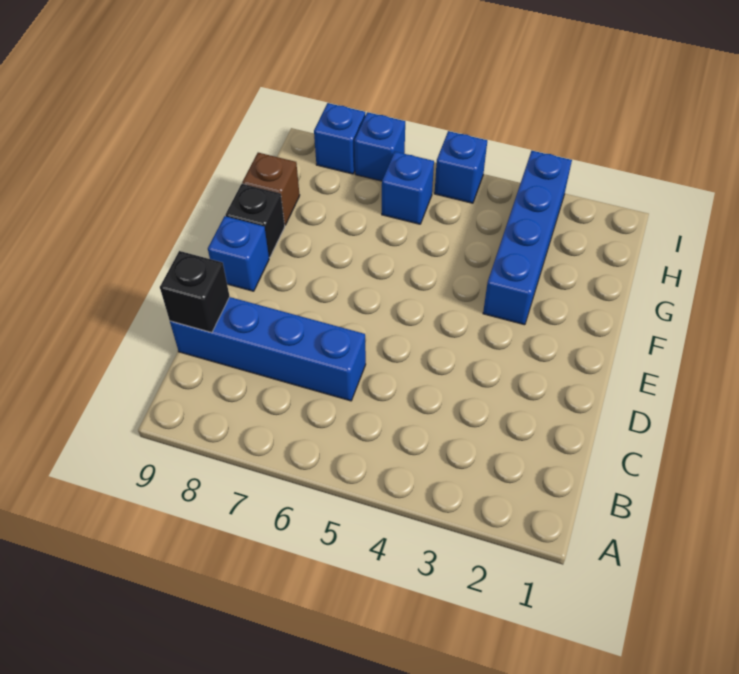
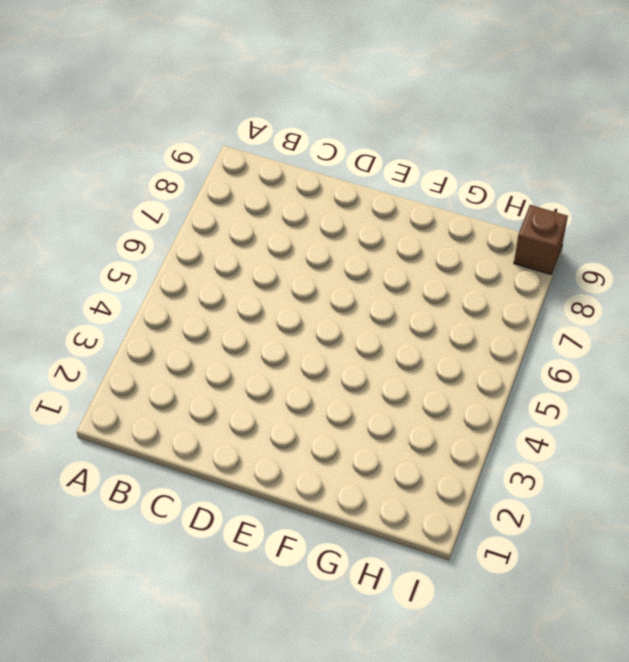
brown brick I9 level 1 -> brown brick G9 level 1
none -> blue brick C6:C9 level 1
none -> blue brick E9 level 1

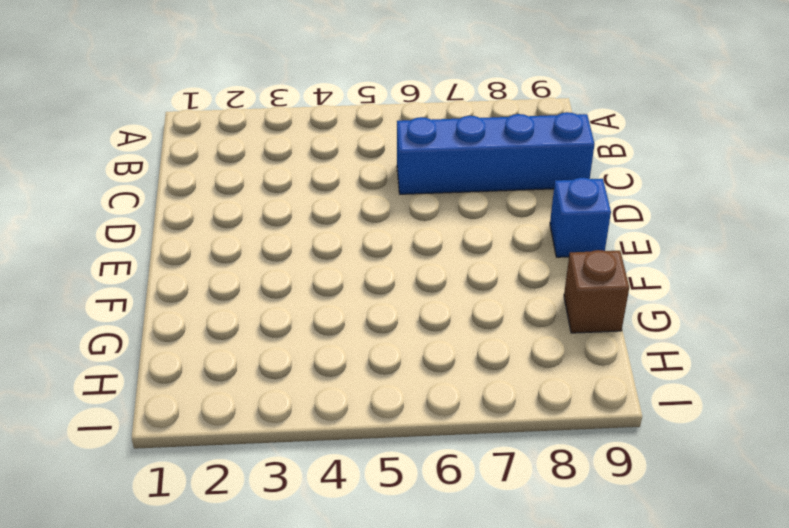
none -> blue brick F3:I3 level 1
none -> black brick F9 level 1

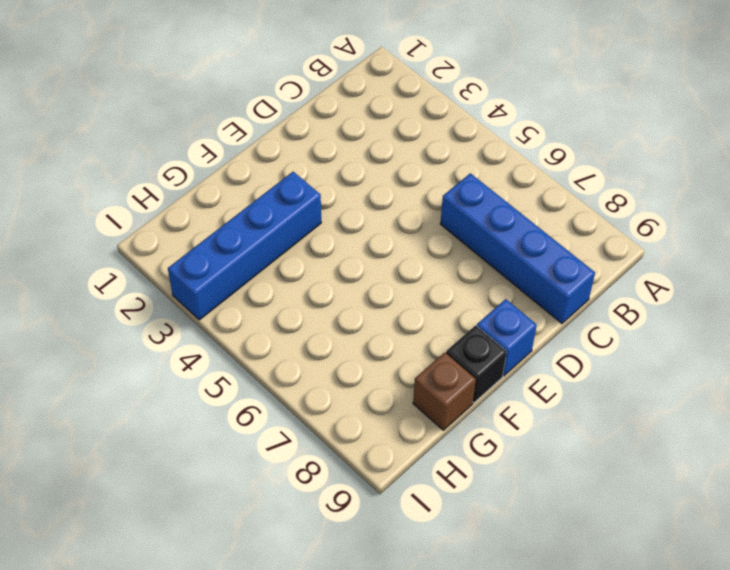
none -> blue brick H6 level 1
none -> blue brick I5 level 1

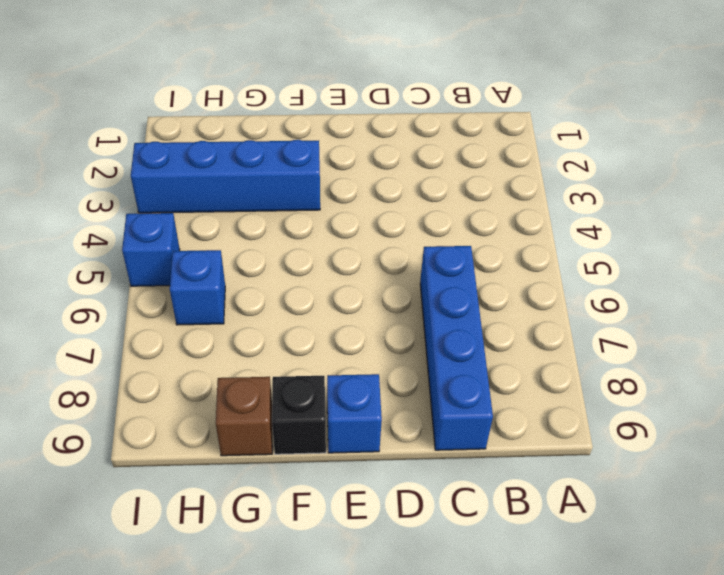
none -> blue brick I7 level 1
none -> blue brick I8 level 1

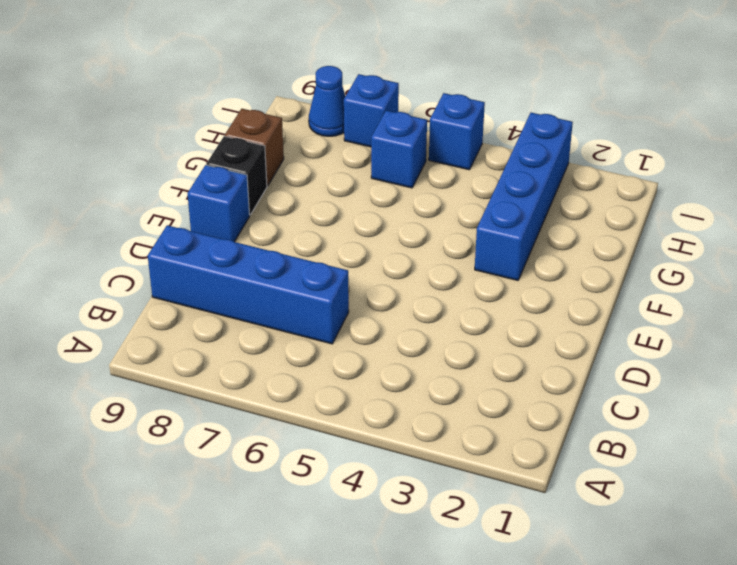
blue cone I8 level 1 -> blue brick I8 level 1
none -> black brick C9 level 2

